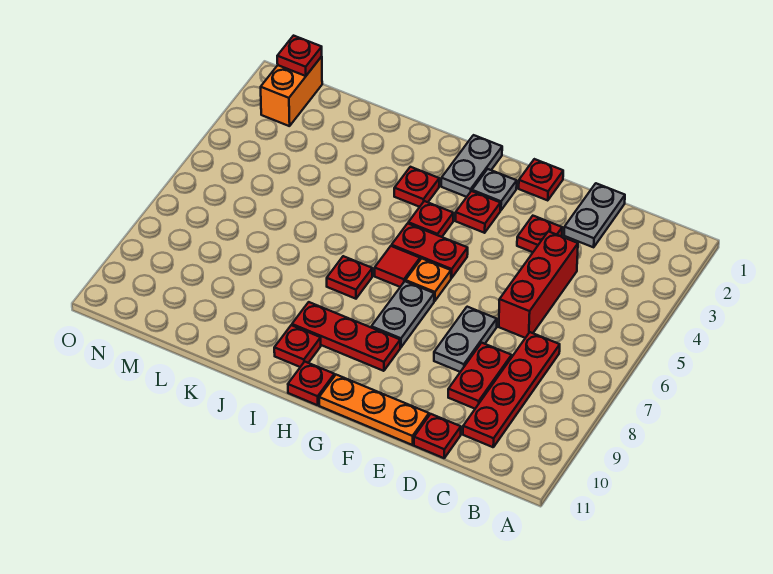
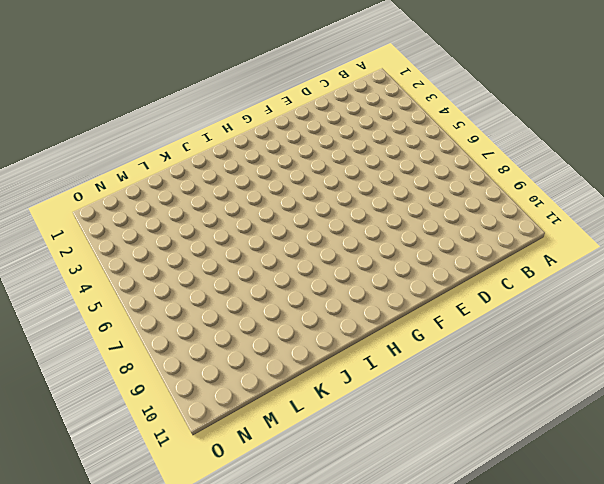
none -> red plate C7:C10 level 1
none -> grey plate D1:D2 level 1
none -> red brick D4:D6 level 1

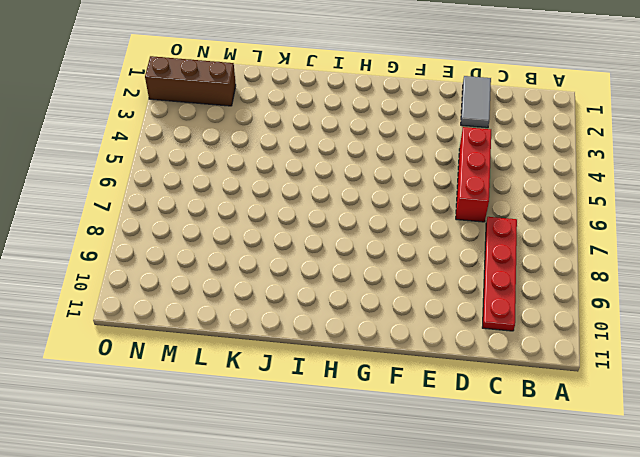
grey tile D1:D2 level 1 -> grey plate D1:D2 level 1
brown brick M2:O2 level 1 -> orange brick N1:N2 level 1
none -> red plate D8:D9 level 1
none -> red plate D11 level 1
none -> red plate E3 level 1

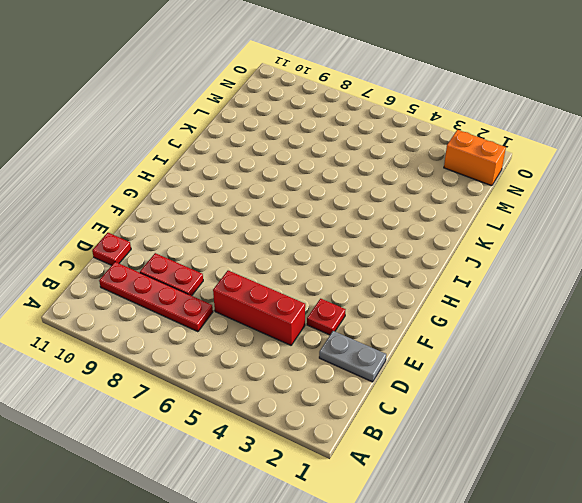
none -> grey plate E7:E8 level 1
none -> orange plate E11:G11 level 1
none -> red plate F1 level 1

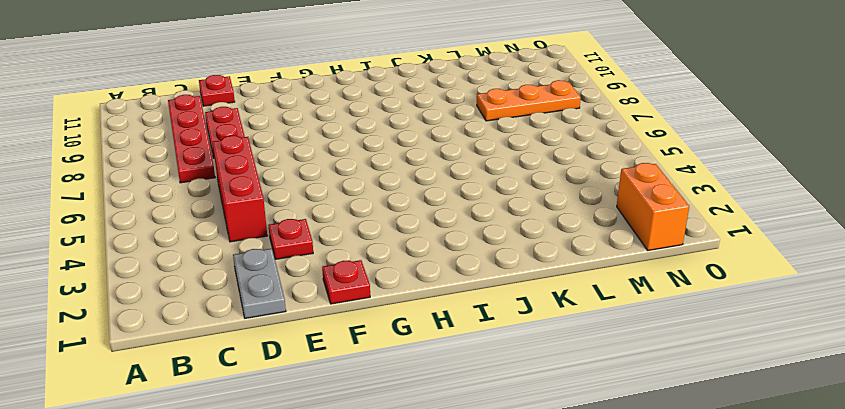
orange plate L8:N8 level 1 -> orange plate E11:G11 level 1
none -> grey plate E7:E8 level 1
none -> grey plate G2 level 1
none -> red plate G3 level 1

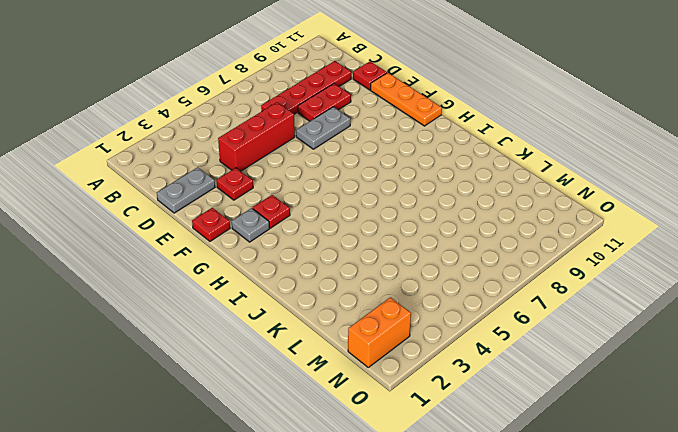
none -> red plate G5:H5 level 1
none -> orange plate G6 level 1
none -> grey plate G7:G8 level 1

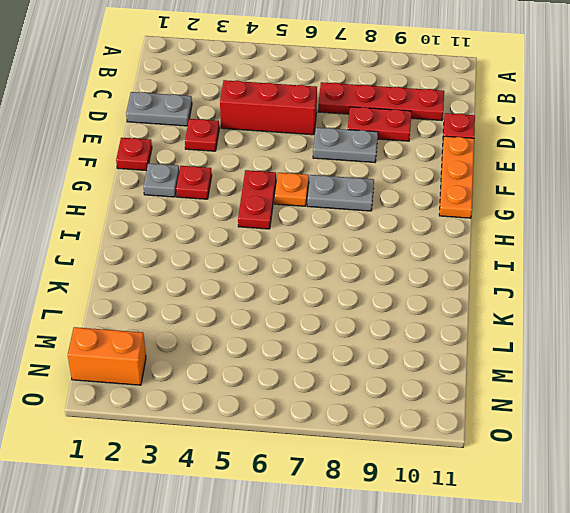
none -> red plate G9:I9 level 1
none -> grey plate H1:H2 level 1
none -> red plate H4 level 1

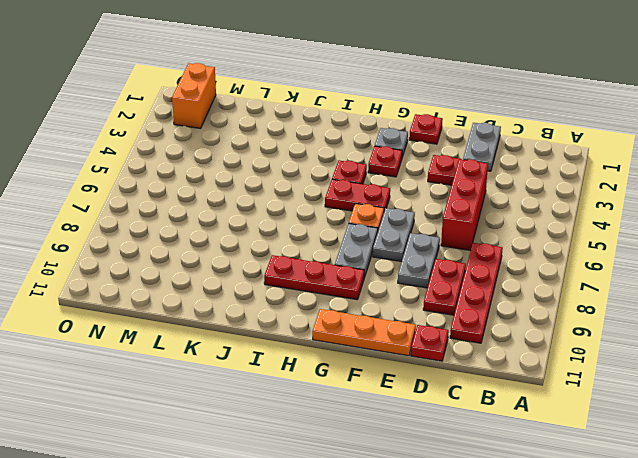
grey plate F6:F7 level 1 -> grey plate H1:H2 level 1
none -> red tile H6 level 1
none -> red plate H11 level 1
none -> red plate I3 level 1

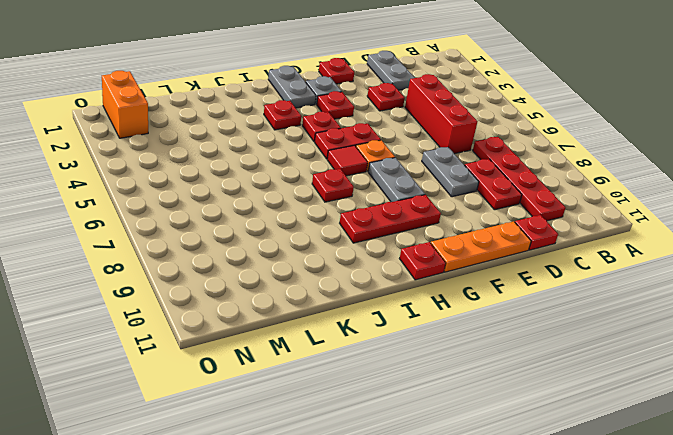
none -> red plate I10 level 1
none -> red plate N1 level 2

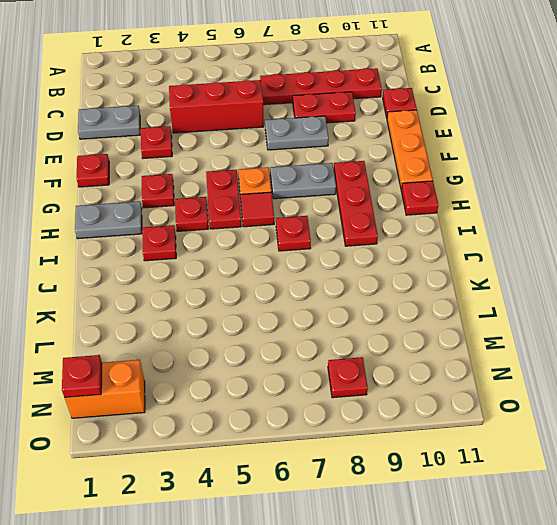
red plate N8 level 1 -> red plate I10 level 1
none -> grey plate G2 level 1

